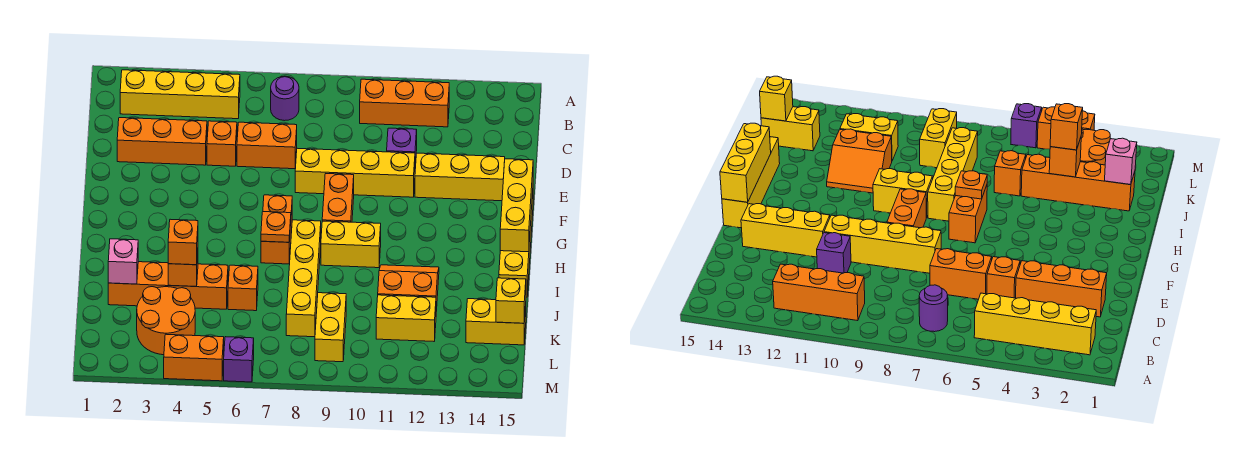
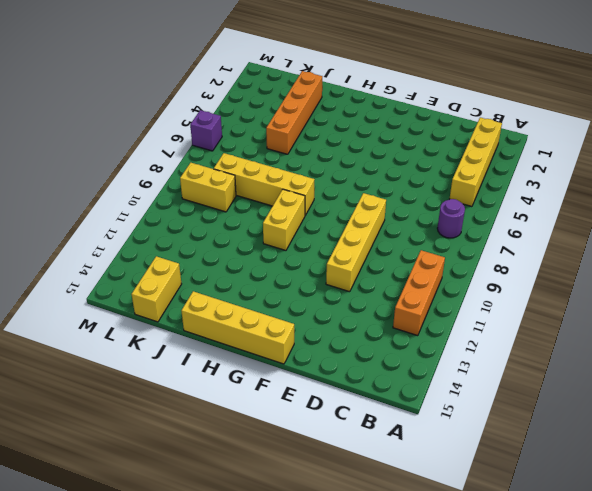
none -> orange brick D2:D4 level 1
none -> orange brick D5 level 1
none -> orange brick D6:D7 level 1

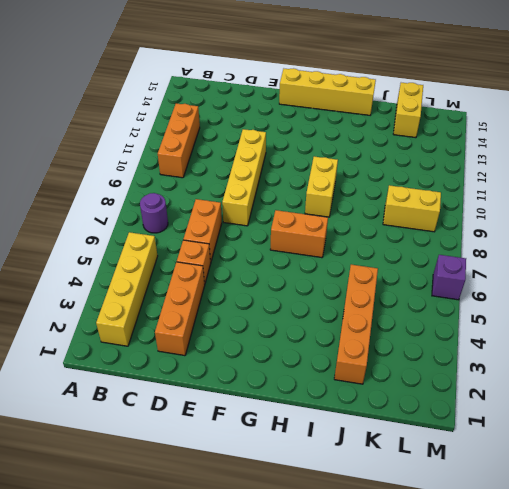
none -> purple brick D11 level 1
none -> yellow brick E12:E14 level 1
none -> orange brick F9:G9 level 1

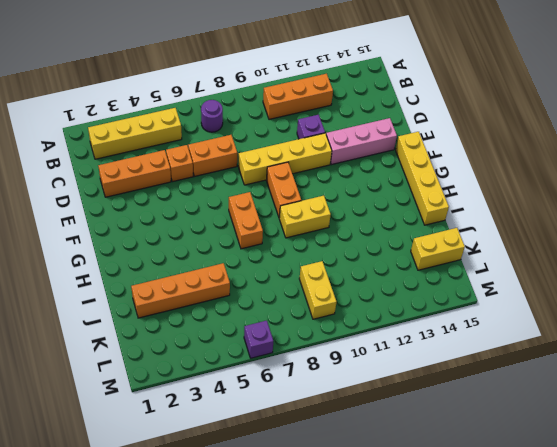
pink brick E12:E14 level 1 -> yellow brick E12:E14 level 1
none -> yellow brick H8:K8 level 1
none -> orange slope I11:J12 level 1 top J
none -> orange brick J6 level 1

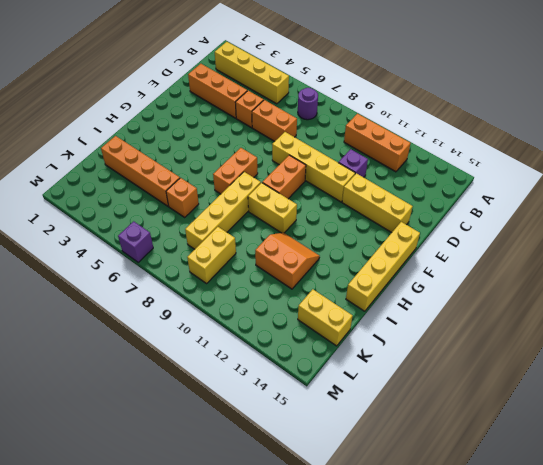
none -> orange round brick K3:L4 level 1
none -> yellow brick K11:K12 level 1
none -> orange brick M4:M5 level 1

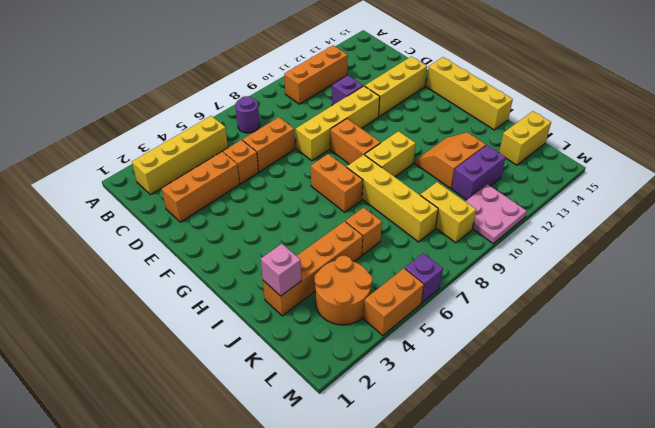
purple brick K11:K12 level 1 -> yellow brick K11:K12 level 1
pink plate L10:M11 level 1 -> none
none -> yellow brick F15:H15 level 2
none -> orange plate H7 level 2
none -> orange brick J4 level 2

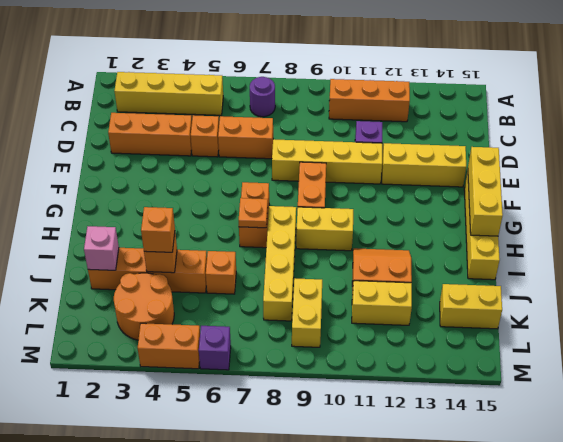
none -> yellow brick K15 level 2

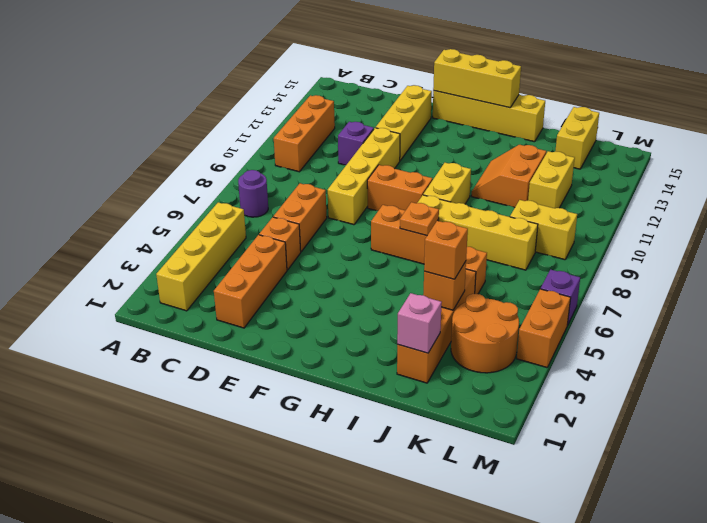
none -> yellow brick K15 level 2

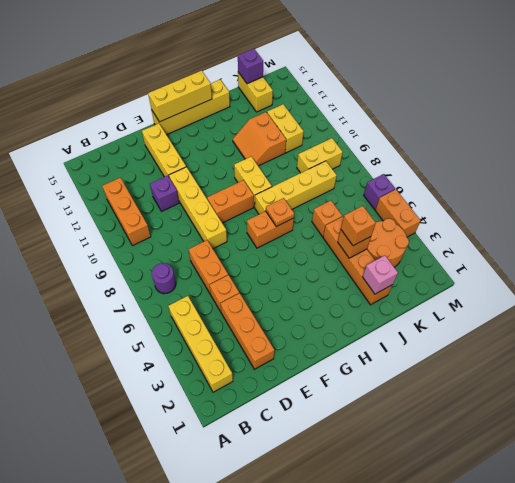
purple brick K15 level 2 -> yellow brick K15 level 2

